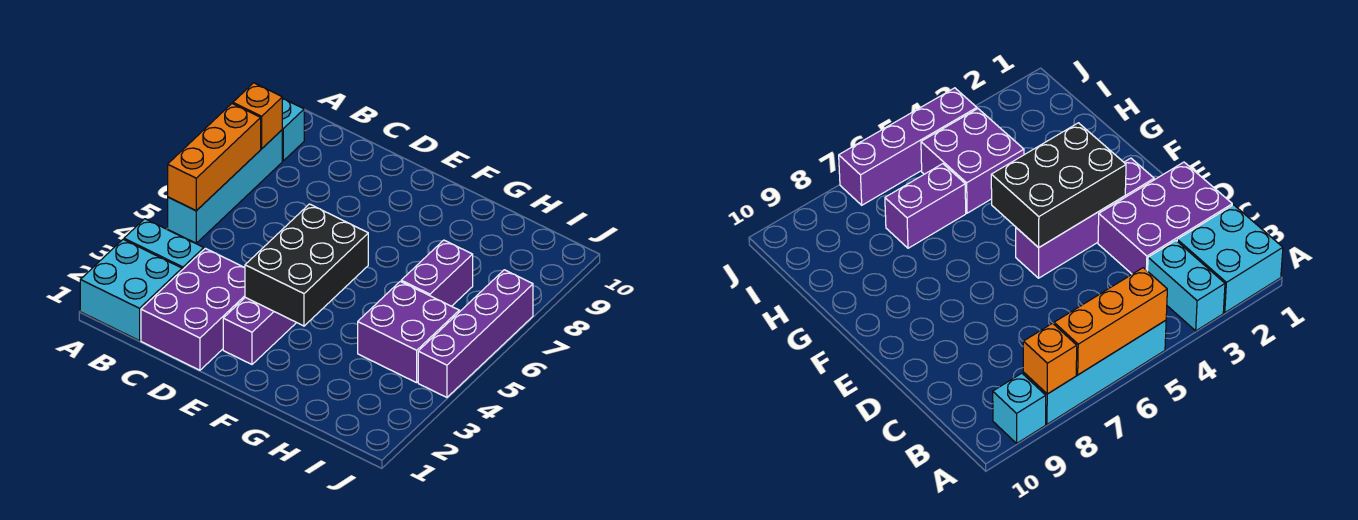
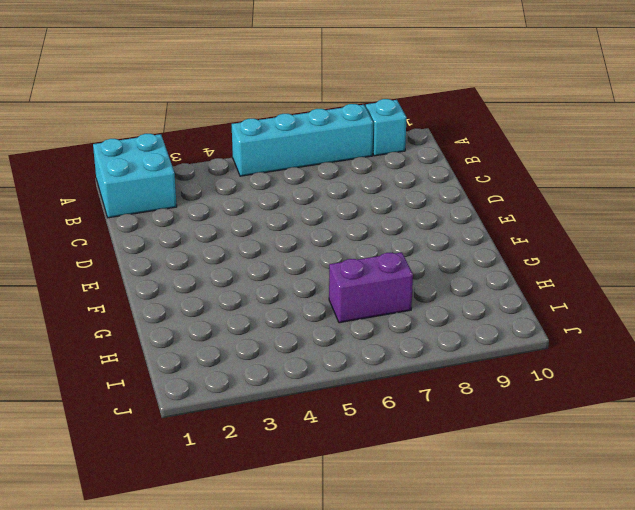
none -> cyan brick A3:B3 level 1
none -> purple brick C1:D3 level 1
none -> purple brick E2:E5 level 1

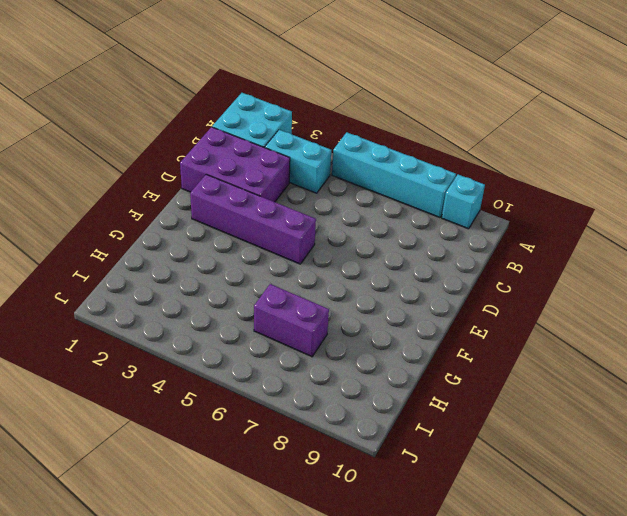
cyan brick B3:B4 level 1 -> cyan brick A3:B3 level 1
none -> purple brick H4:I5 level 1
none -> purple brick J4:J7 level 1
none -> orange brick A5:A7 level 2

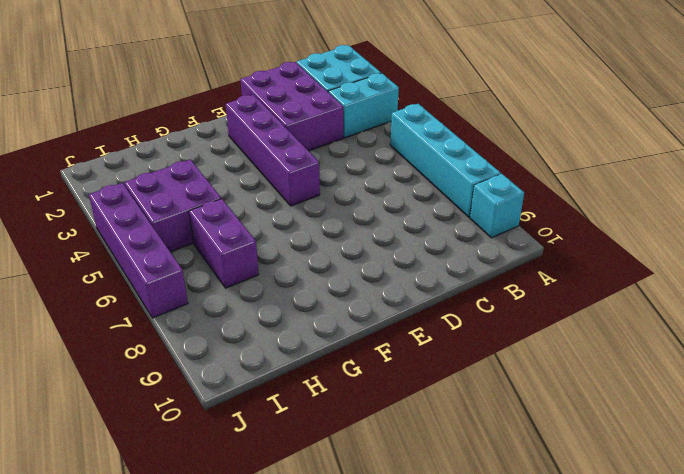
none -> orange brick A5:A7 level 2
none -> orange brick A8 level 2
none -> black brick E3:F5 level 2

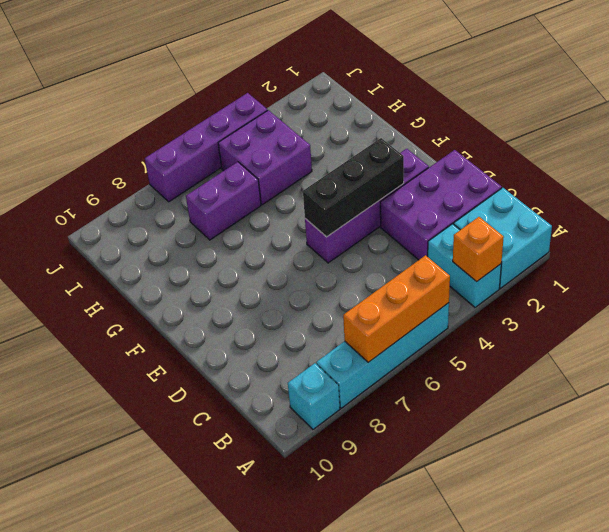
orange brick A3 level 2 -> orange brick A8 level 2
black brick E3:E5 level 2 -> black brick E3:F5 level 2

